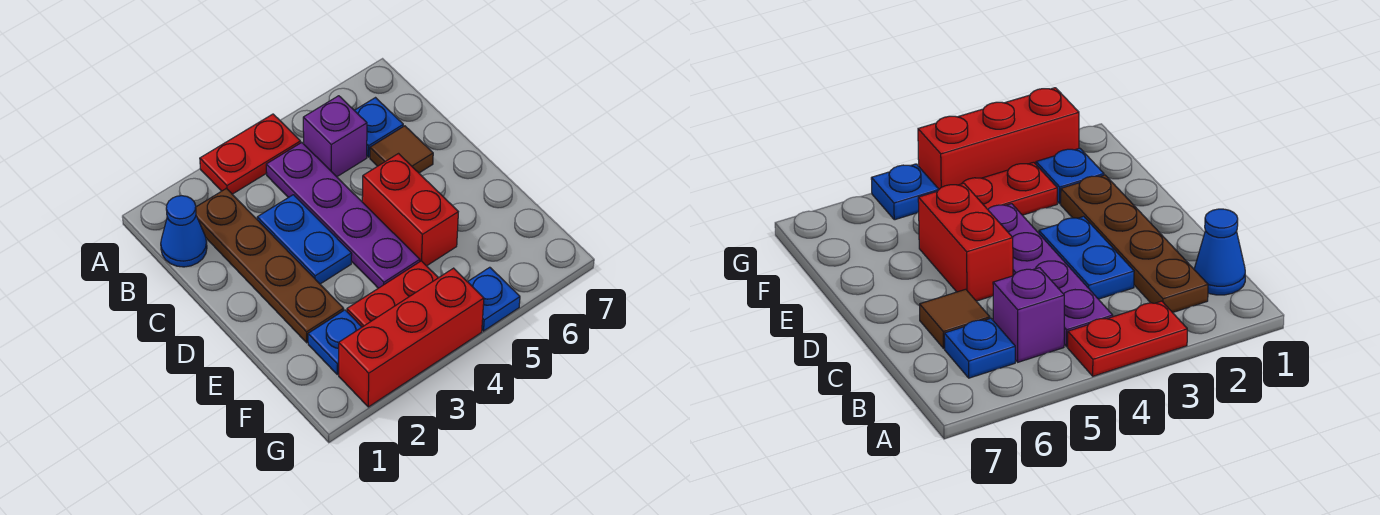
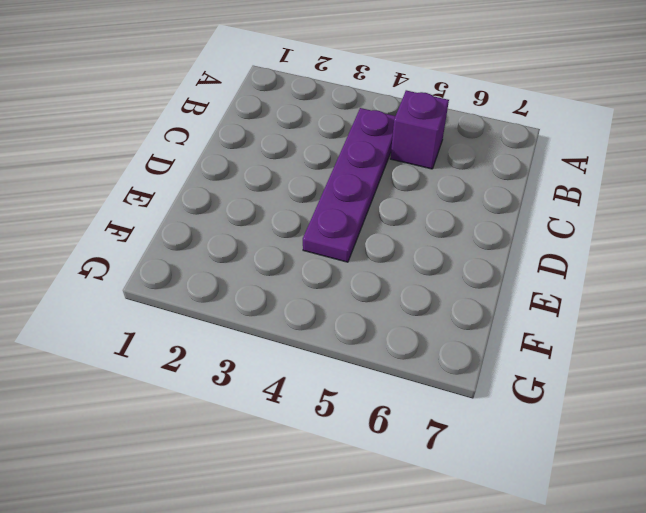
none -> red plate A3:A4 level 1
none -> blue cone B1 level 1
none -> brown plate B2:E2 level 1

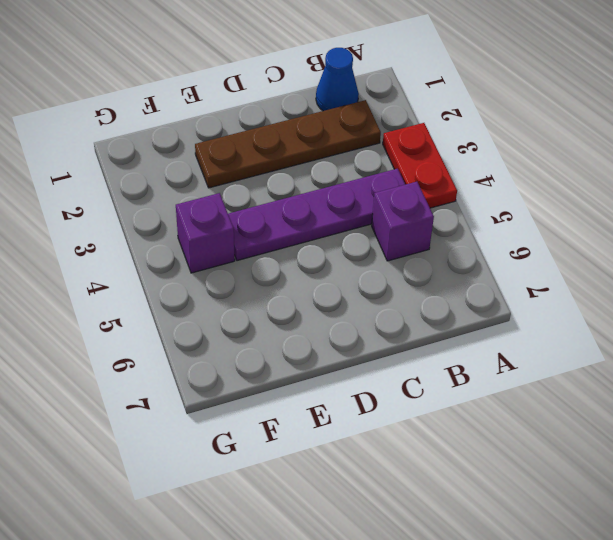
purple brick F4 level 1 -> red plate F3:F4 level 1
none -> blue plate B6 level 1
none -> blue plate C3:D3 level 1
none -> brown tile C6 level 1

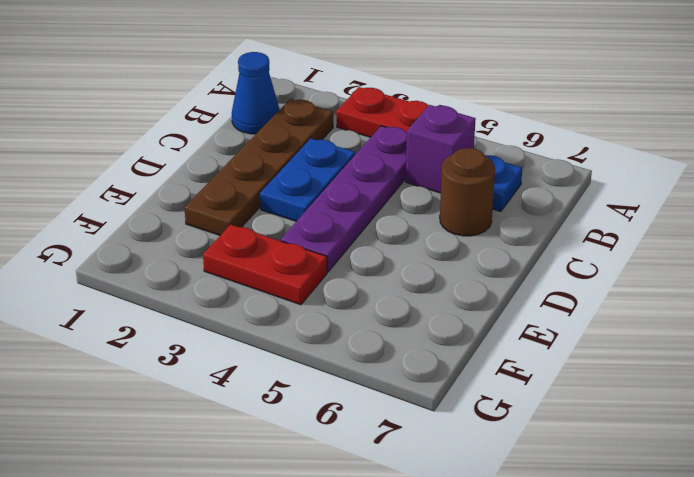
brown round brick C6 level 1 -> brown tile C6 level 1
none -> red brick D5:E5 level 1
none -> blue plate F2 level 1
none -> red brick G2:G4 level 1

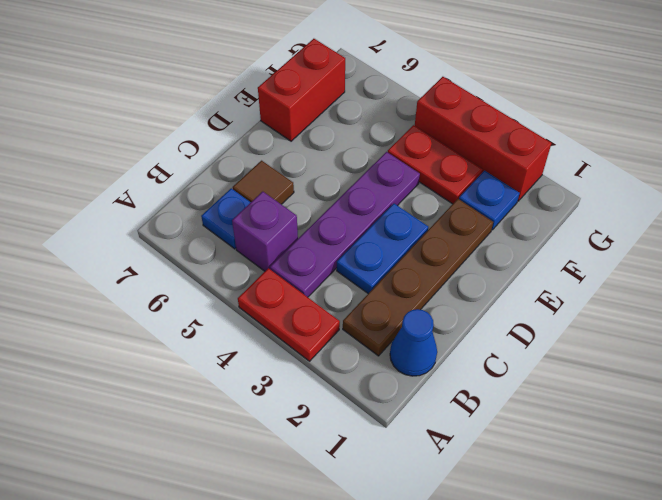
red brick E7:F7 level 1 -> red brick D5:E5 level 1
none -> blue plate G5 level 1

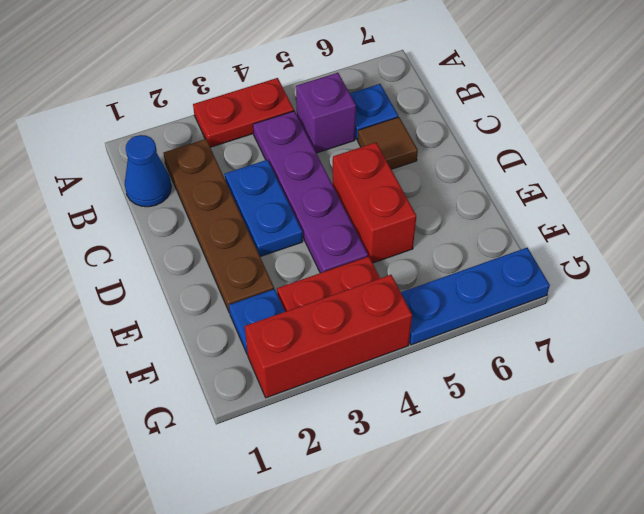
blue plate G5:G7 level 1 -> blue plate G5 level 1

